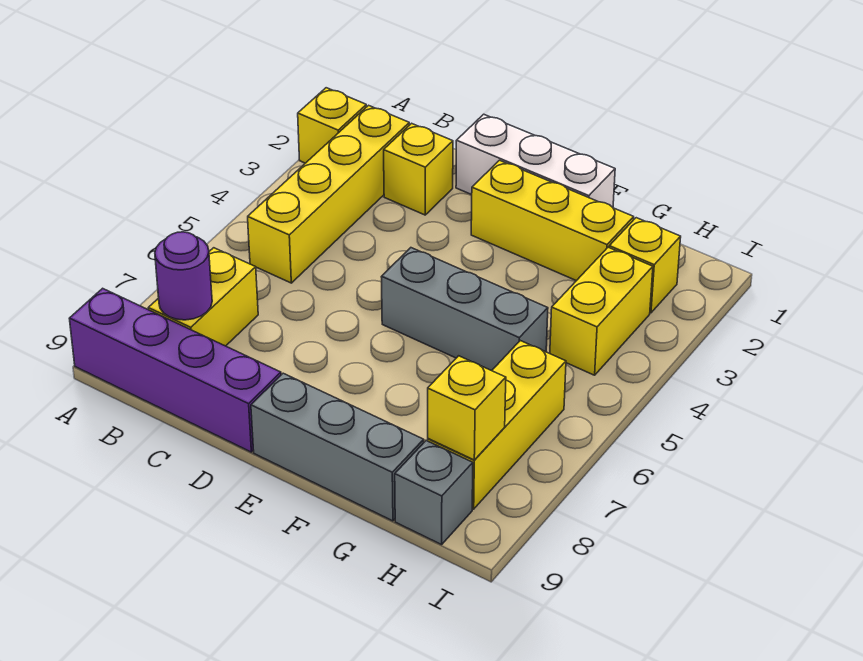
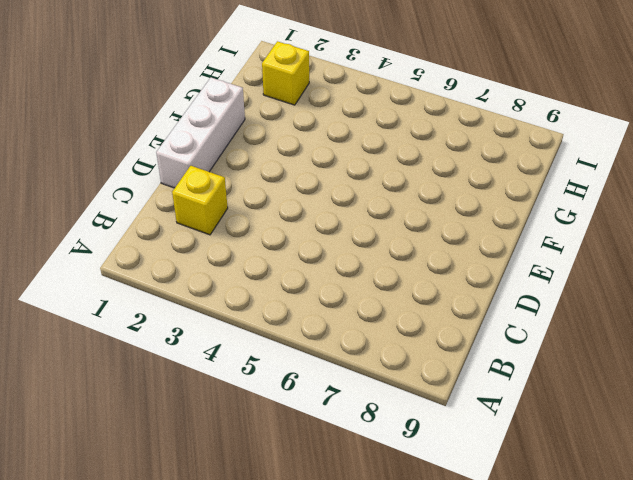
none -> yellow brick A2 level 1
none -> purple brick A9:D9 level 1
none -> yellow brick B2:B5 level 1

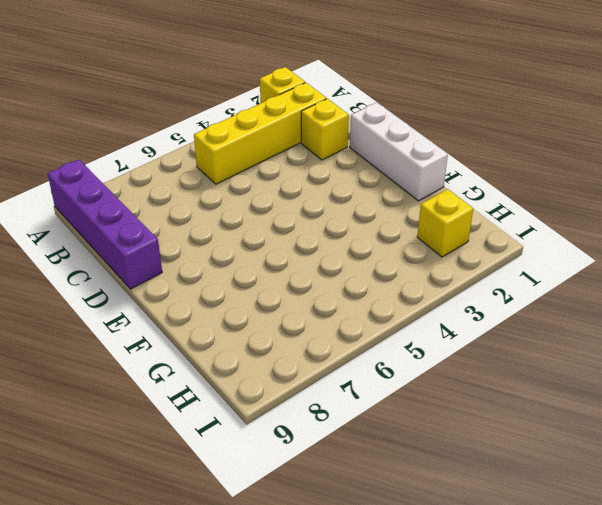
none -> yellow brick B7:B8 level 1
none -> yellow brick E2:G2 level 1
none -> grey brick E5:G5 level 1

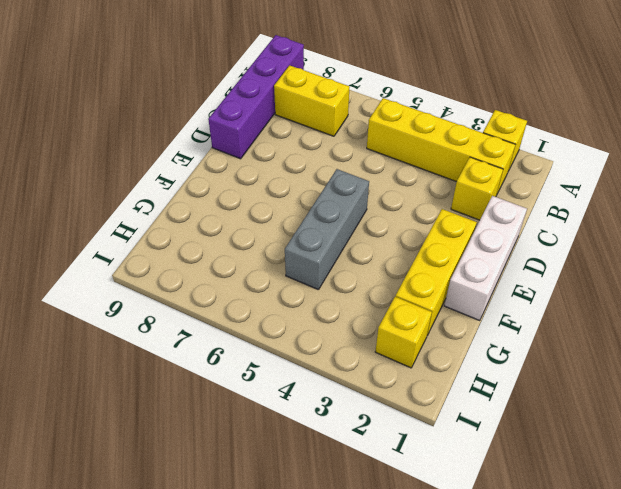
none -> grey brick E9:G9 level 1
none -> yellow brick H3:H4 level 1
none -> yellow brick H6:H8 level 1

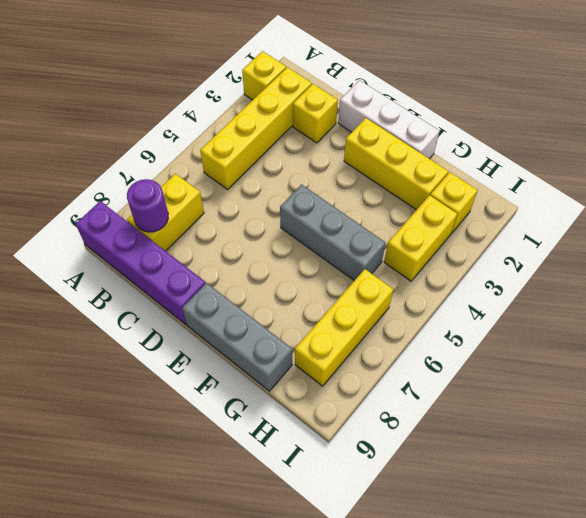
none -> grey brick H9 level 1
none -> yellow brick H8 level 2

